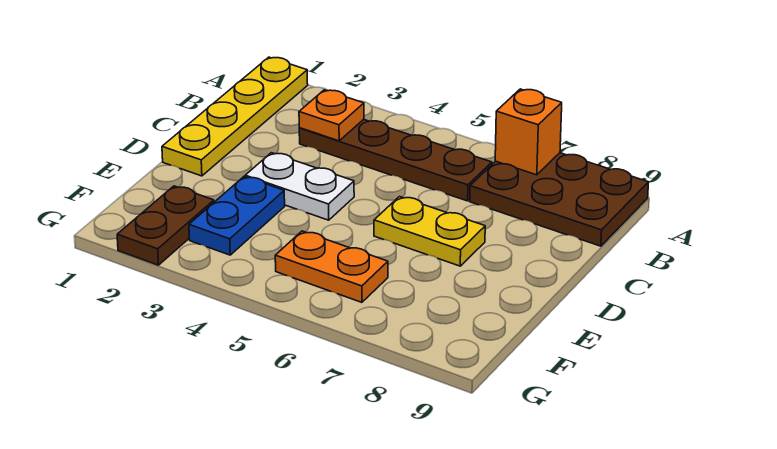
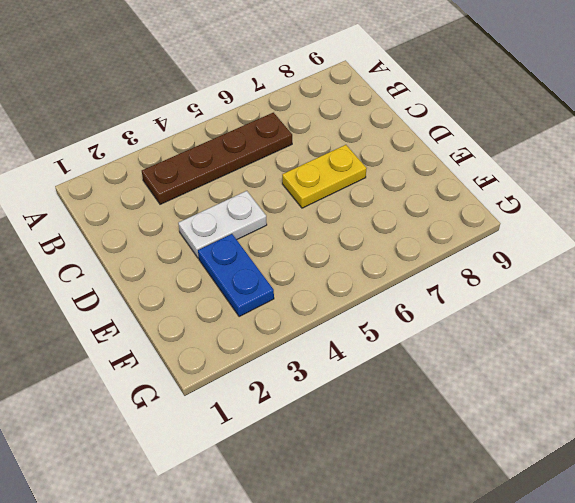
none -> yellow plate A1:D1 level 1
none -> brown plate A7:B9 level 1

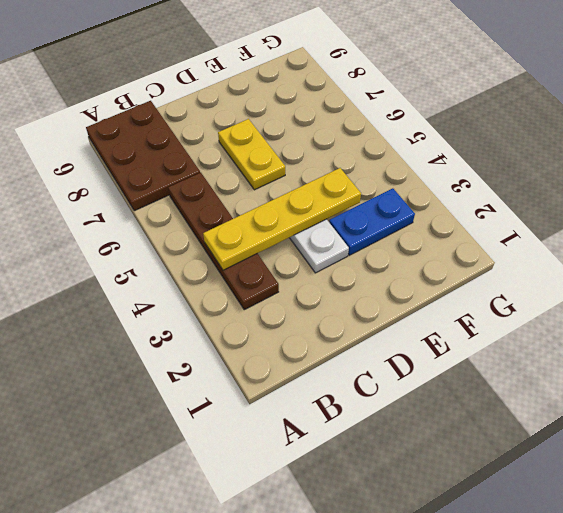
yellow plate B4:E4 level 2 -> yellow plate A1:D1 level 1
none -> brown plate F2:G2 level 1
none -> orange plate F5:F6 level 1

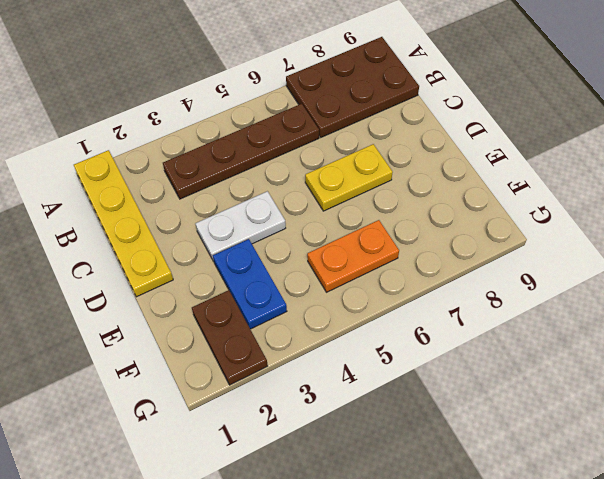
none -> orange brick A7 level 2
none -> orange plate B3 level 2

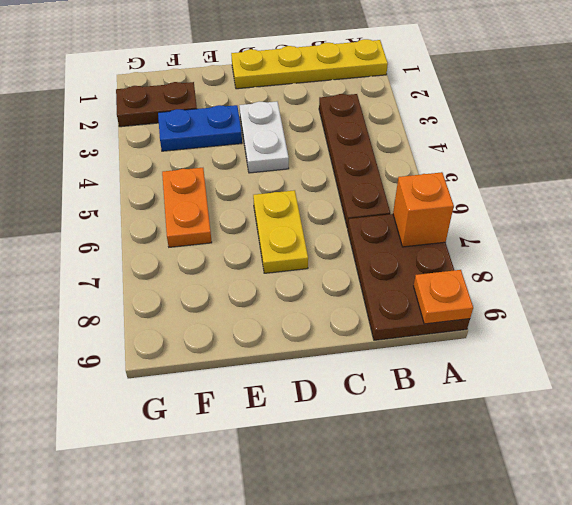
orange plate A9 level 2 -> orange plate B3 level 2

